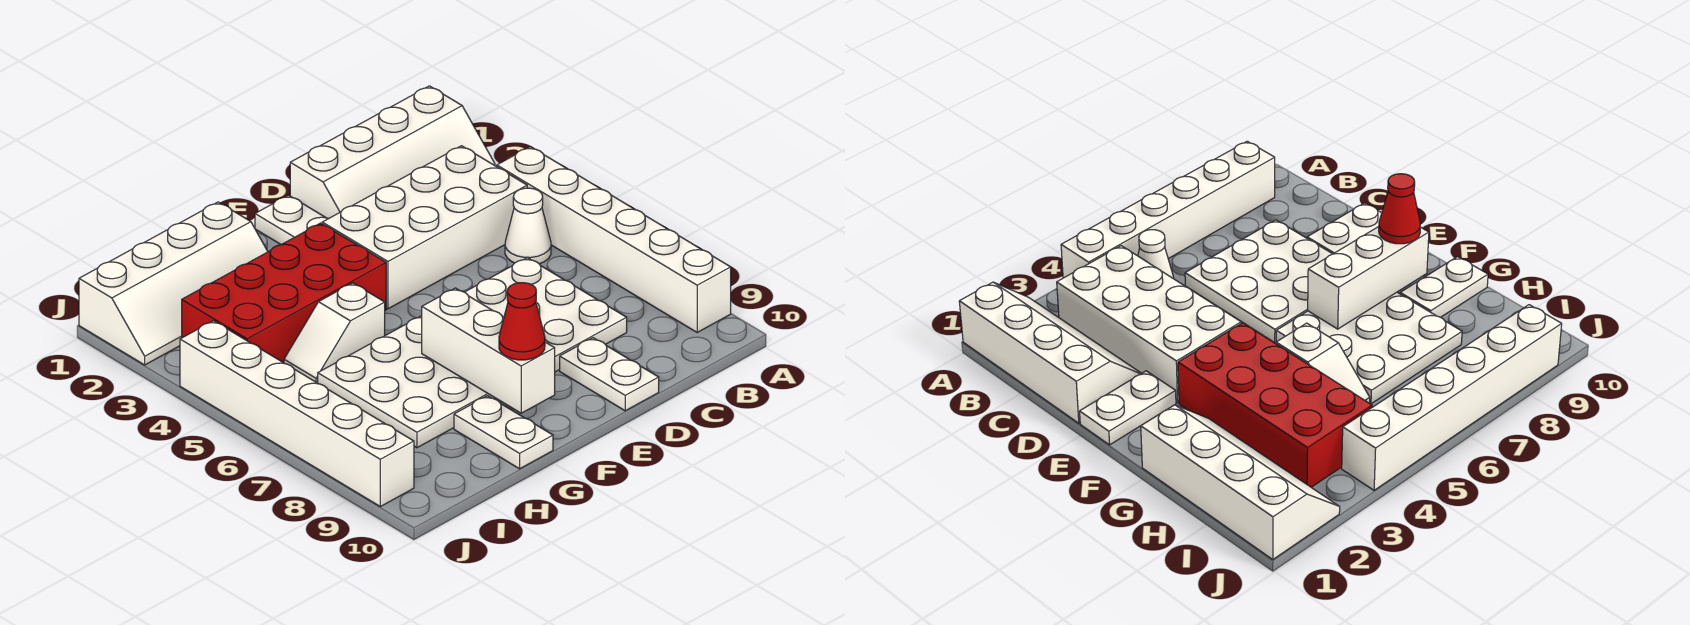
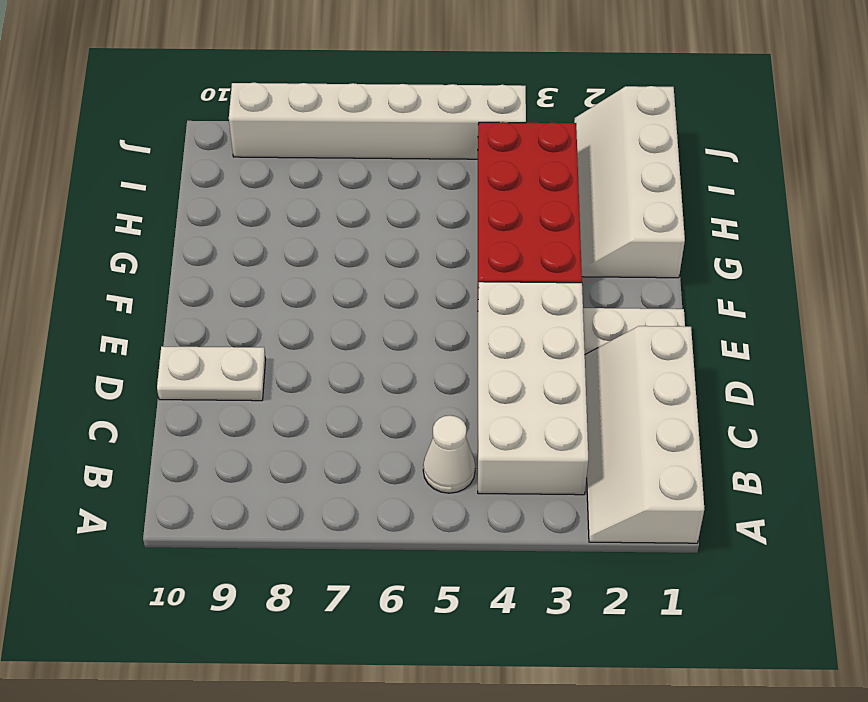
none -> white brick A4:A9 level 1
none -> white plate C6:E8 level 1
none -> white plate F6:H8 level 1

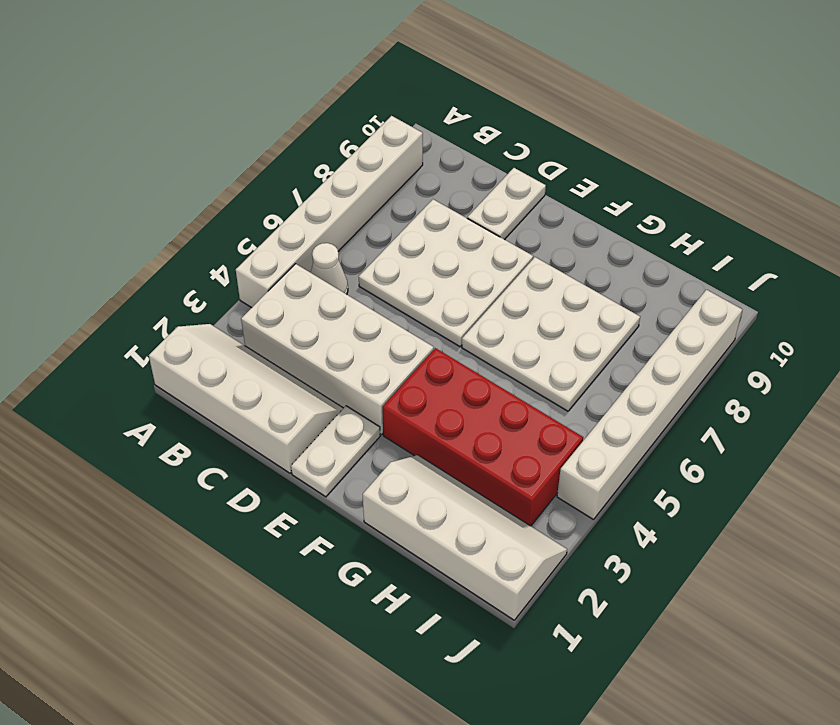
none -> white slope G5:H5 level 1 top G
none -> white plate G9:G10 level 1
none -> white brick F7:F9 level 2

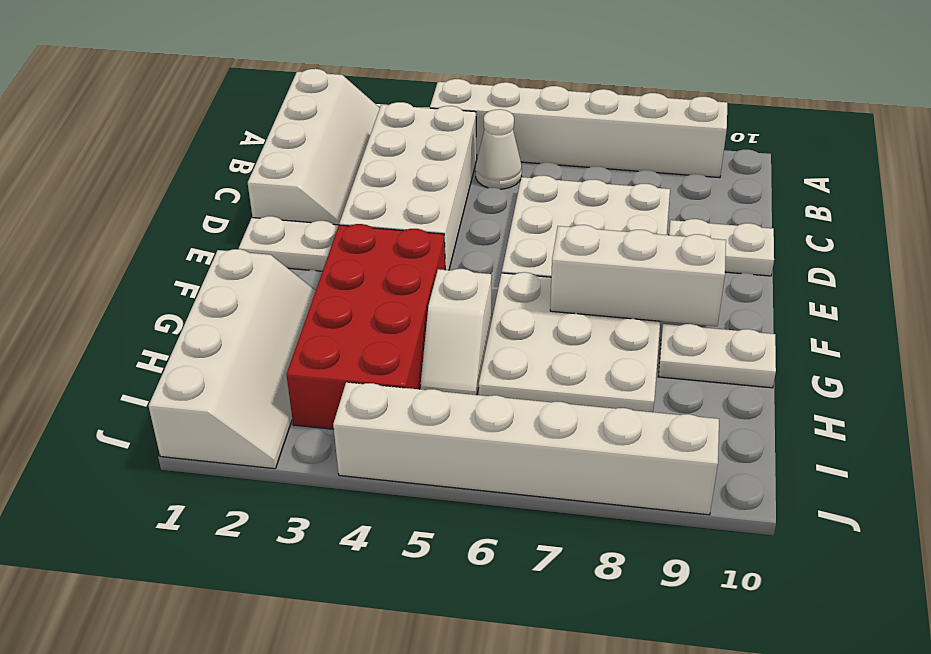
none -> red cone F9 level 3

